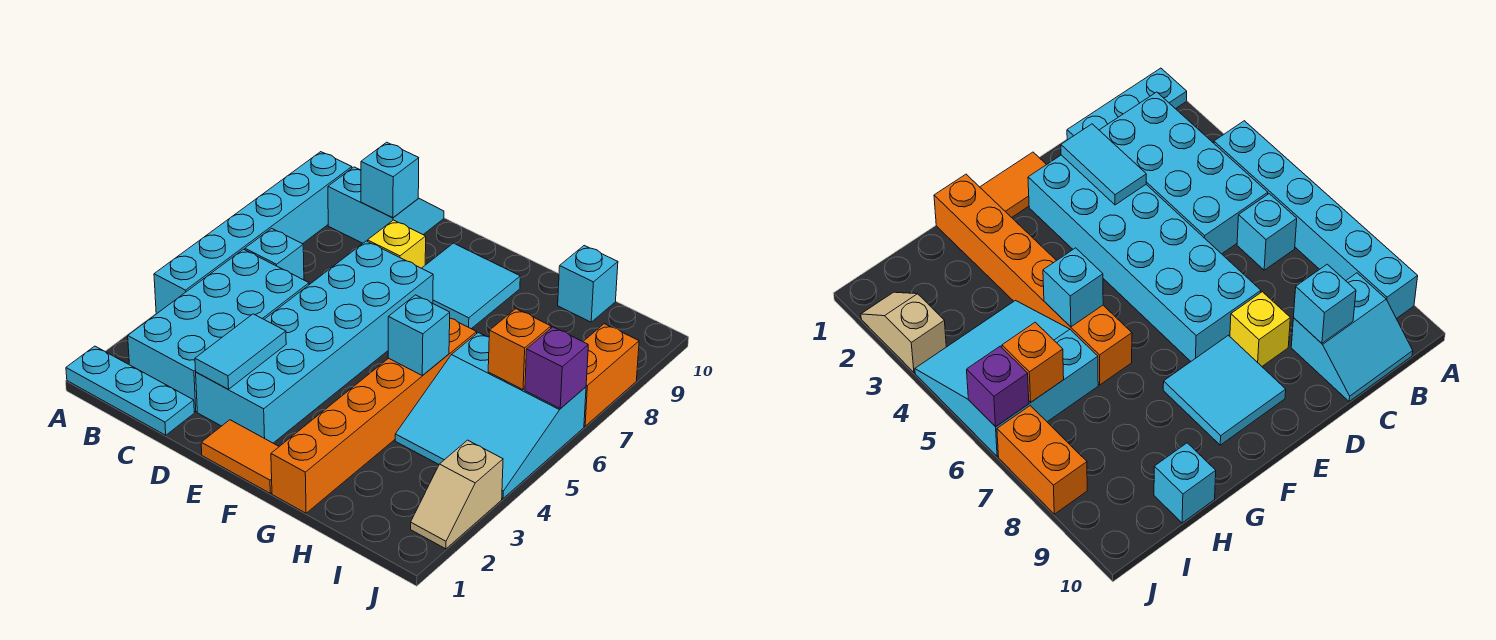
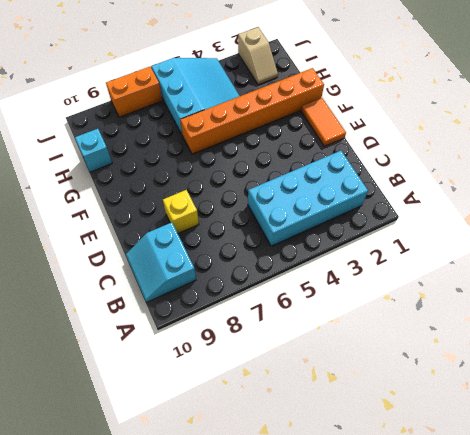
tan slope I2:J2 level 1 top J -> tan slope J2:J3 level 1 top 3
none -> cyan plate A1:C1 level 1
none -> cyan brick A4:A9 level 1
none -> cyan brick B6 level 1

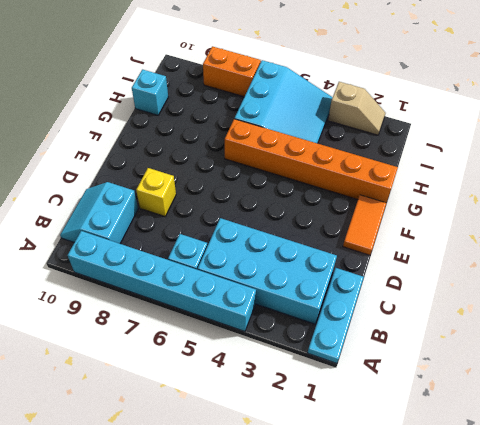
none -> cyan brick D2:E7 level 1
none -> cyan tile E8:F9 level 1
none -> cyan brick C9 level 2

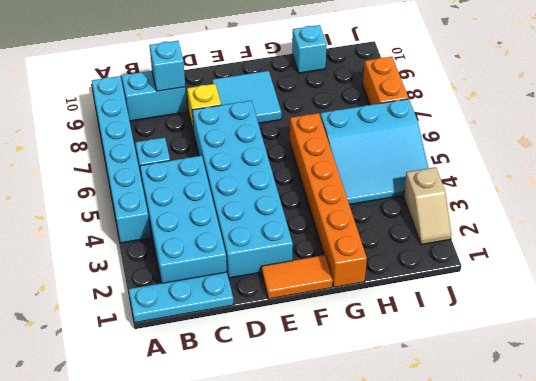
none -> cyan tile D2:D3 level 2
none -> cyan brick G5 level 2
none -> orange brick I6 level 2

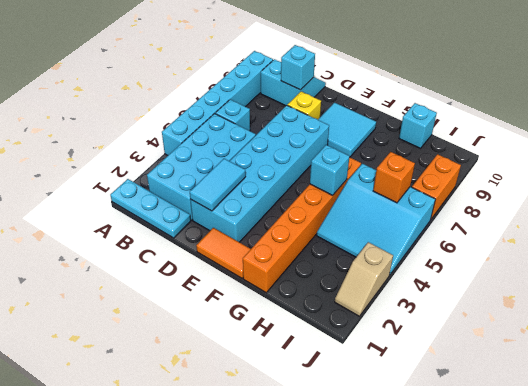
none -> purple brick J6 level 2

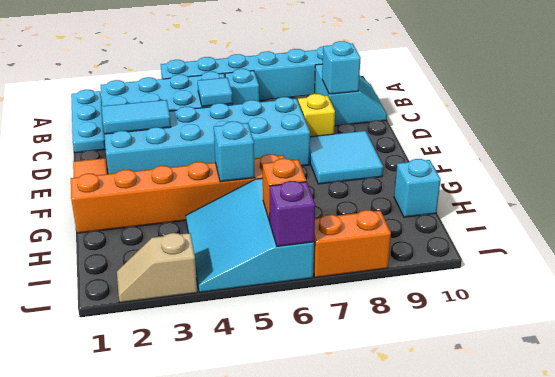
cyan tile C5 level 2 -> none

